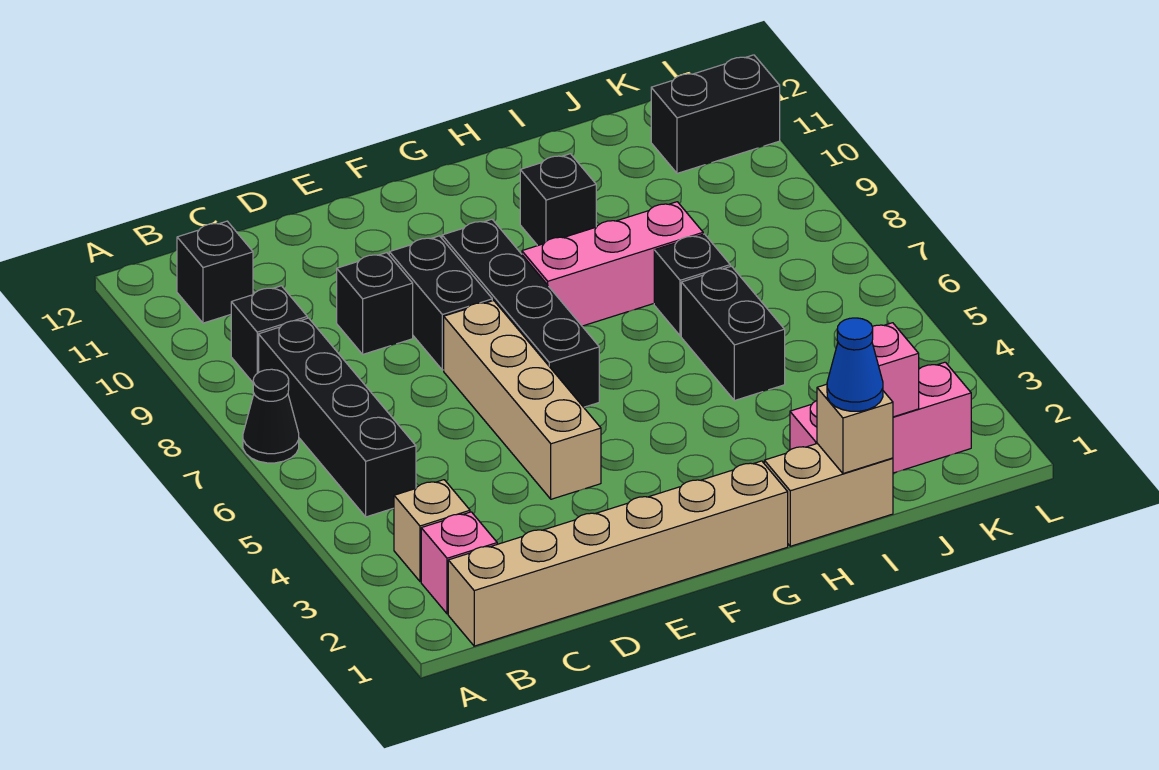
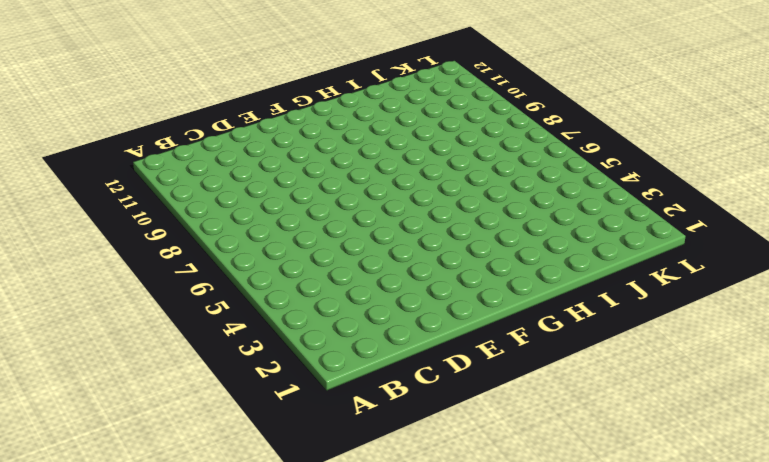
none -> black cone A7 level 1
none -> tan brick B1:G1 level 1
none -> pink brick B2 level 1

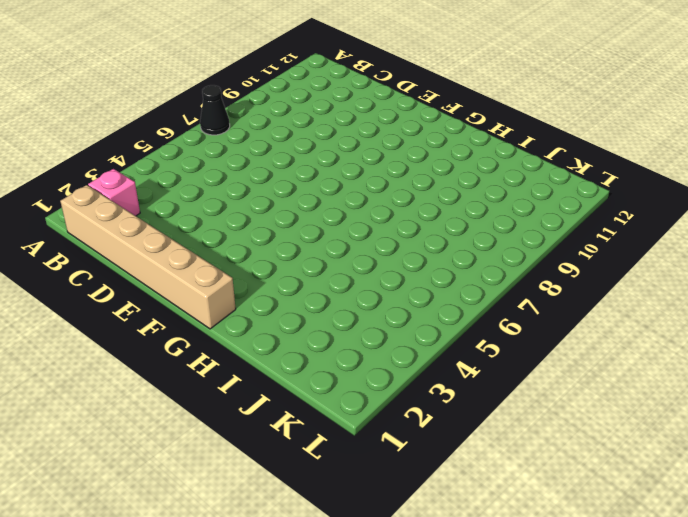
none -> tan brick B3 level 1
none -> black brick B5:B8 level 1
none -> black brick B9 level 1

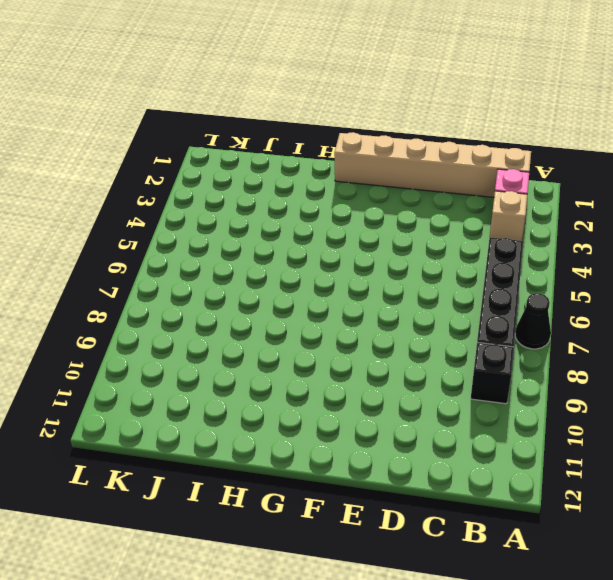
none -> black brick B11 level 1
none -> black brick D9 level 1
none -> tan brick E4:E7 level 1

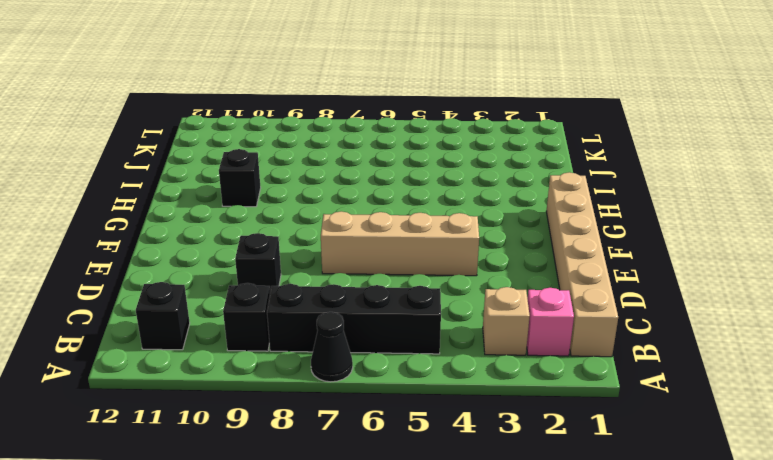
none -> black brick E8:E9 level 1
none -> black brick F6:F9 level 1
none -> pink brick G8:I8 level 1

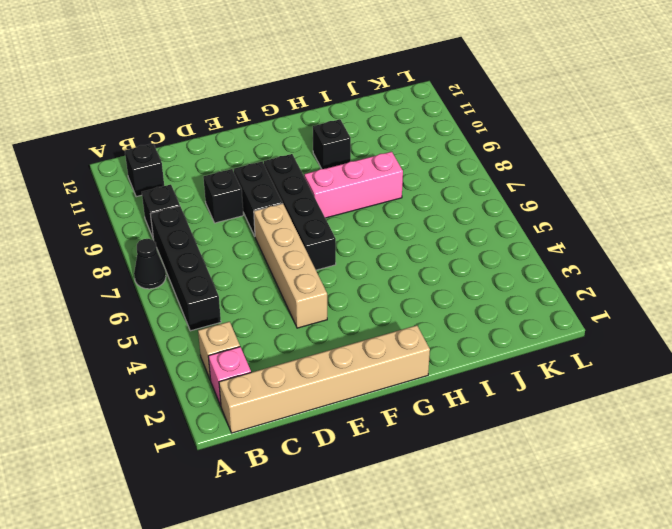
none -> tan brick H1:I1 level 1
none -> pink brick I2:K2 level 1
none -> black brick I5:I6 level 1

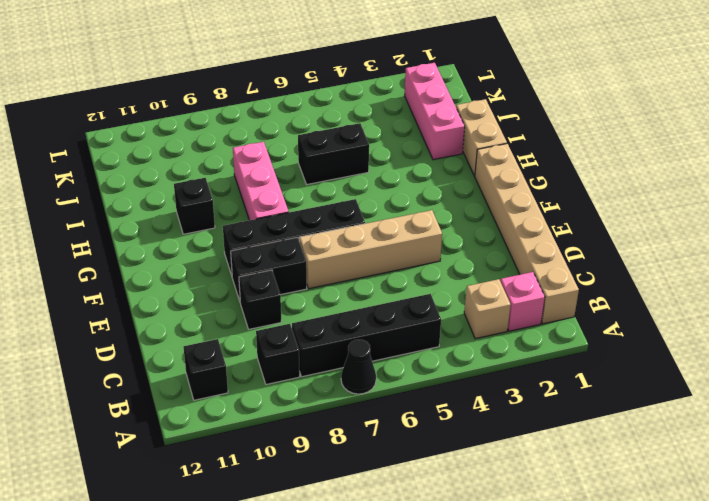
none -> black brick I7 level 1
none -> black brick K11:L11 level 1
none -> tan brick I1 level 2

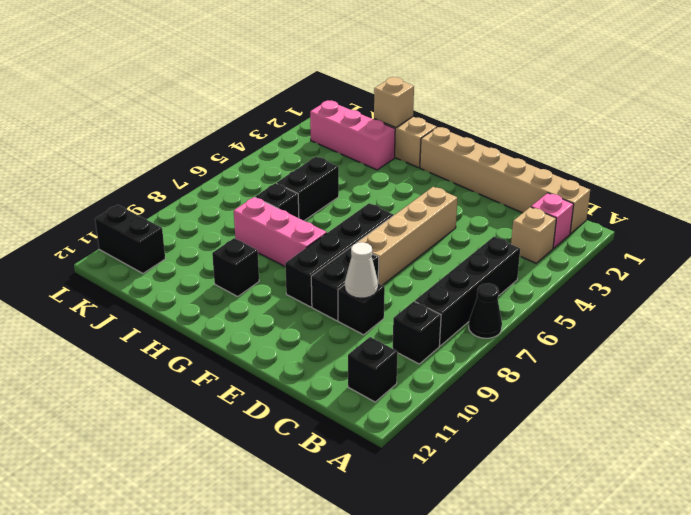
white cone D9 level 2 -> none
none -> pink brick J2 level 2
none -> blue cone I1 level 3

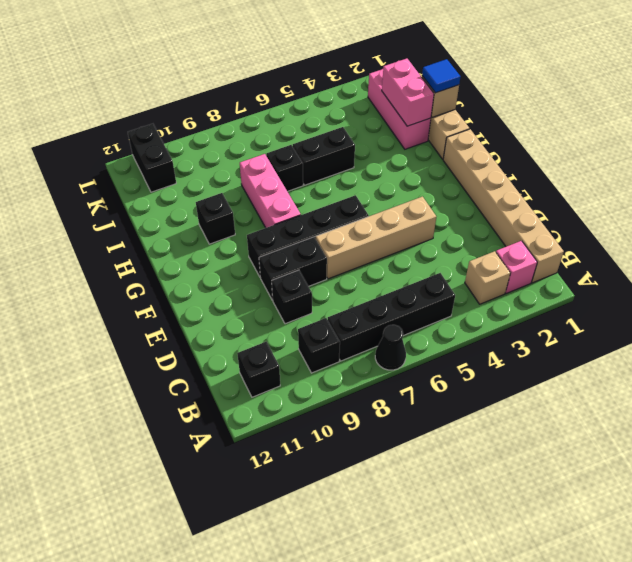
blue tile I1 level 3 -> blue cone I1 level 3
pink brick I2:J2 level 2 -> pink brick J2 level 2

